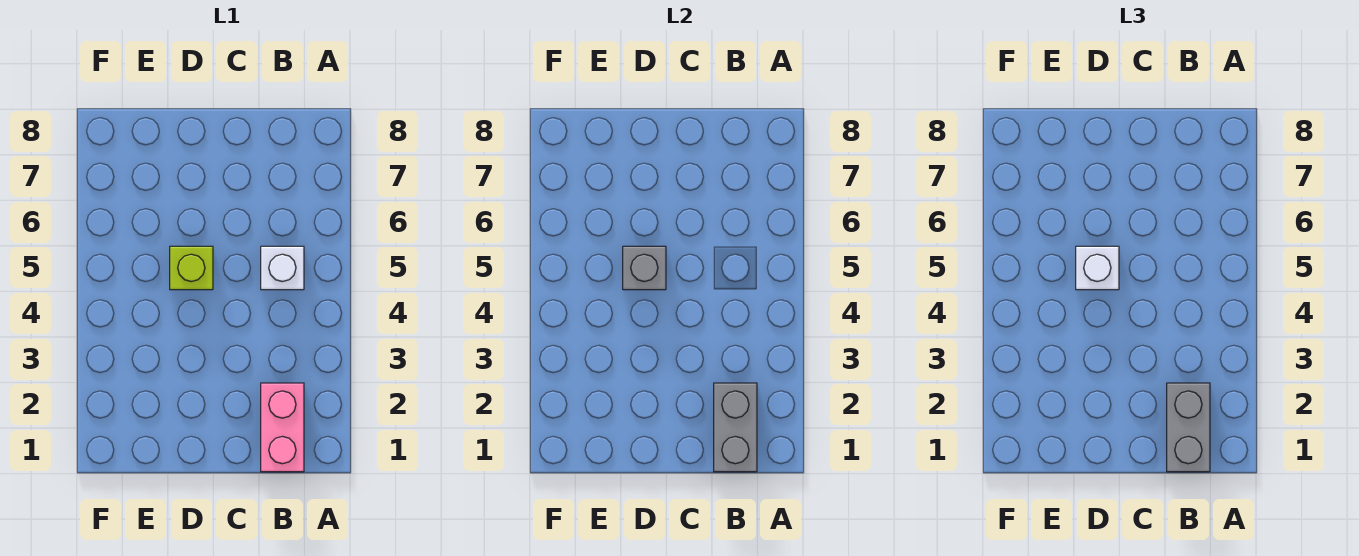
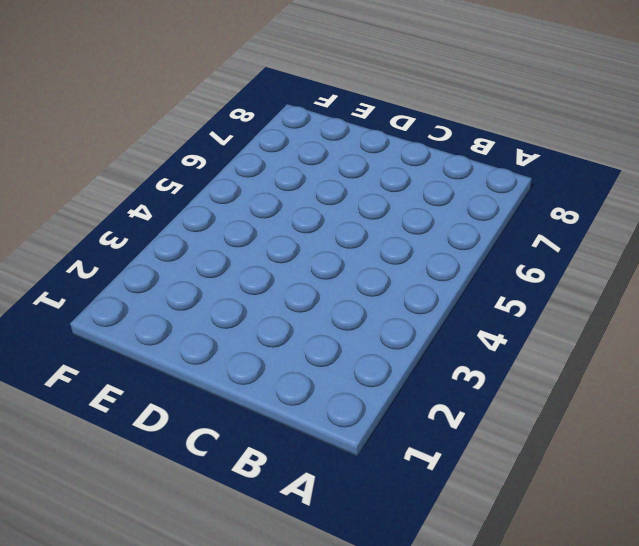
none -> pink brick B1:B2 level 1
none -> white brick B5 level 1

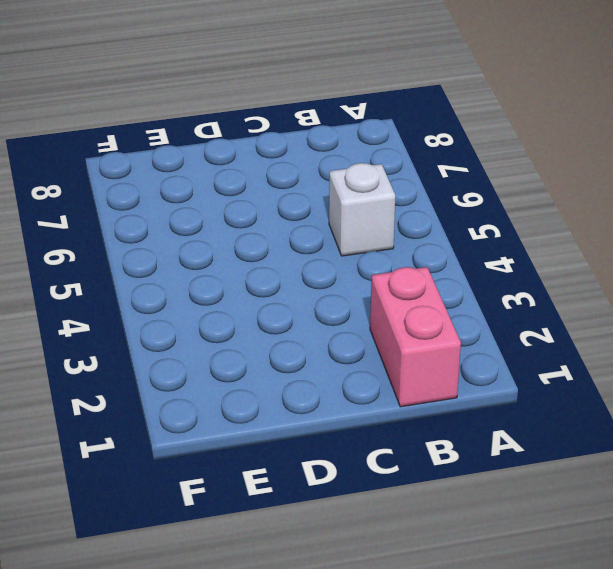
none -> lime brick D5 level 1
none -> grey brick B1:B2 level 2

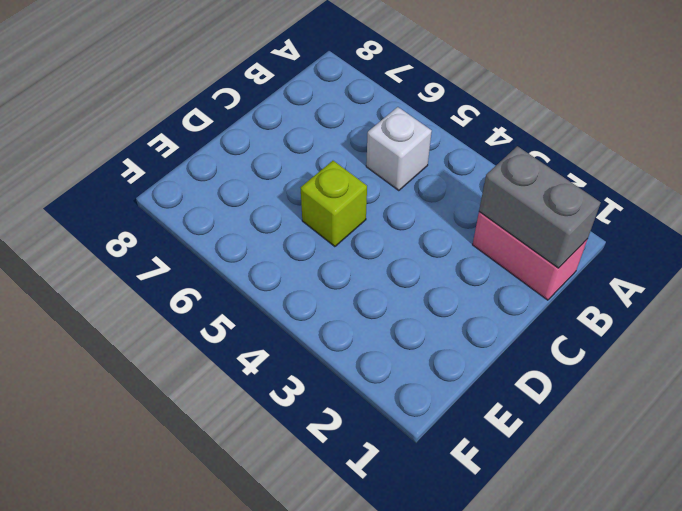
none -> grey brick D5 level 2
none -> grey brick B1:B2 level 3

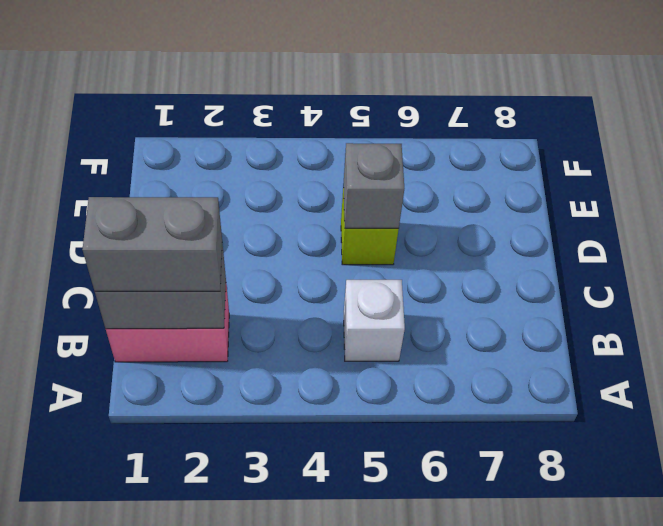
none -> white brick D5 level 3

